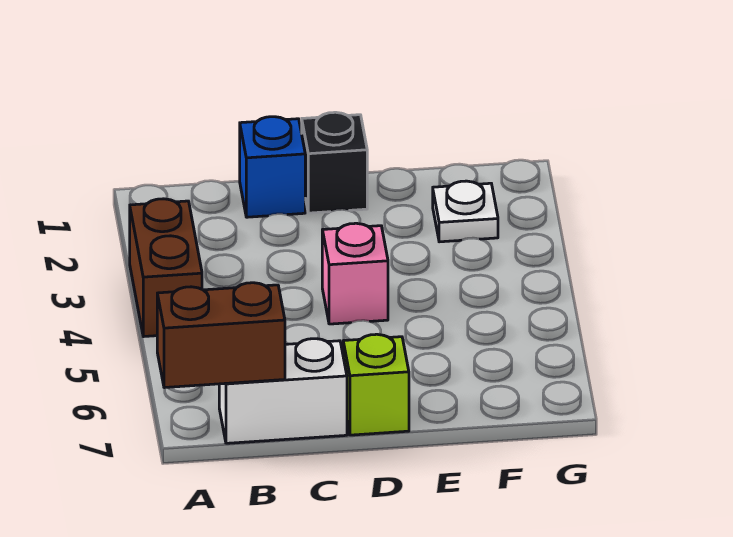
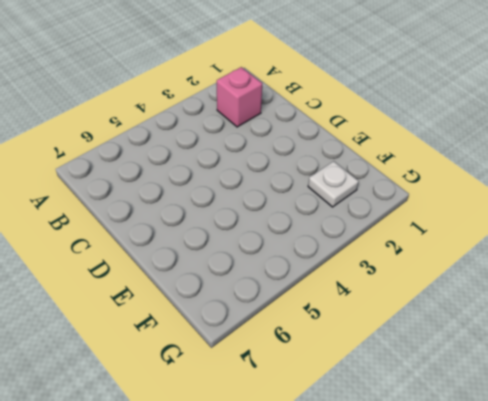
pink brick B2 level 1 -> pink brick D4 level 1
none -> brown brick A3:A4 level 1
none -> white brick B7:C7 level 1

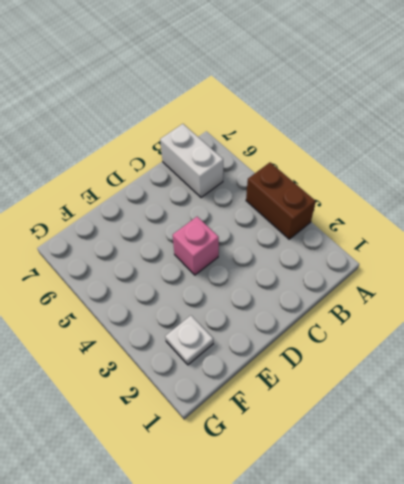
white brick B6:B7 level 1 -> white brick B7:C7 level 1
none -> blue brick C1 level 1
none -> black brick D1 level 1

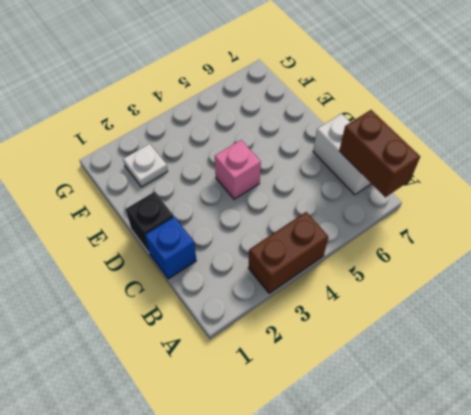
none -> lime brick D7 level 1

